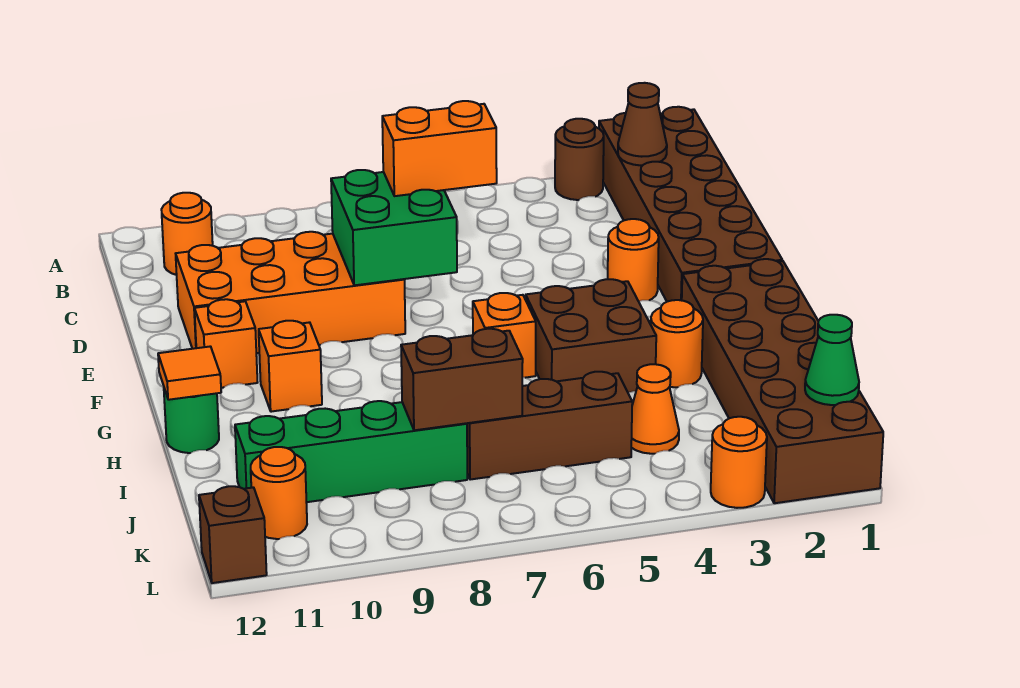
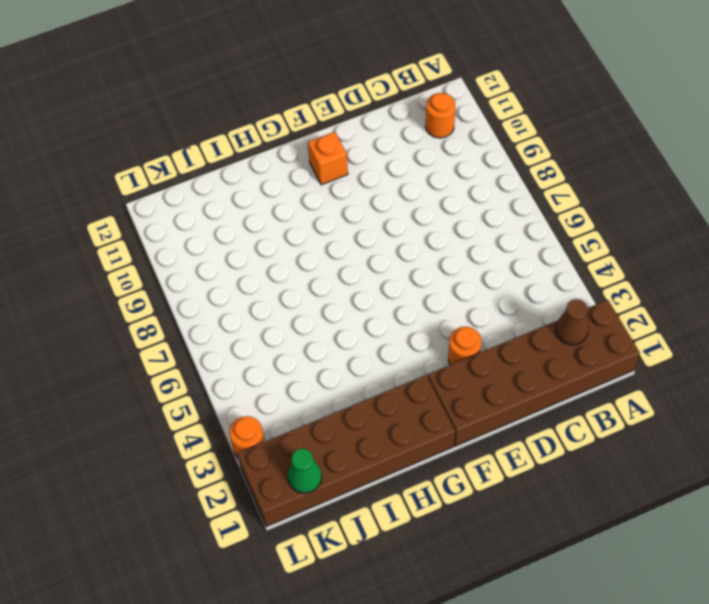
none -> brown round brick A3 level 1
none -> orange brick D8:E11 level 1
none -> brown brick G4:H5 level 1

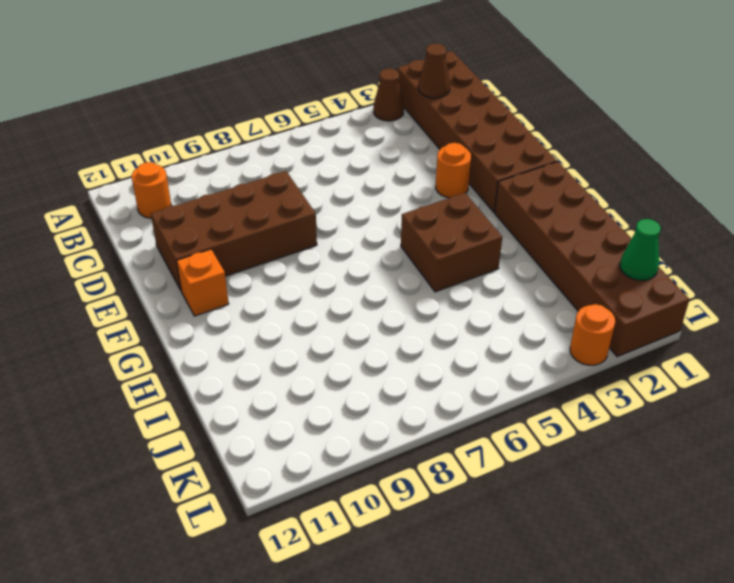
brown cone A3 level 1 -> brown round brick A3 level 1
brown brick D8:E11 level 1 -> orange brick D8:E11 level 1
none -> orange brick G6 level 1
none -> orange brick G10 level 1
none -> orange round brick H3 level 1

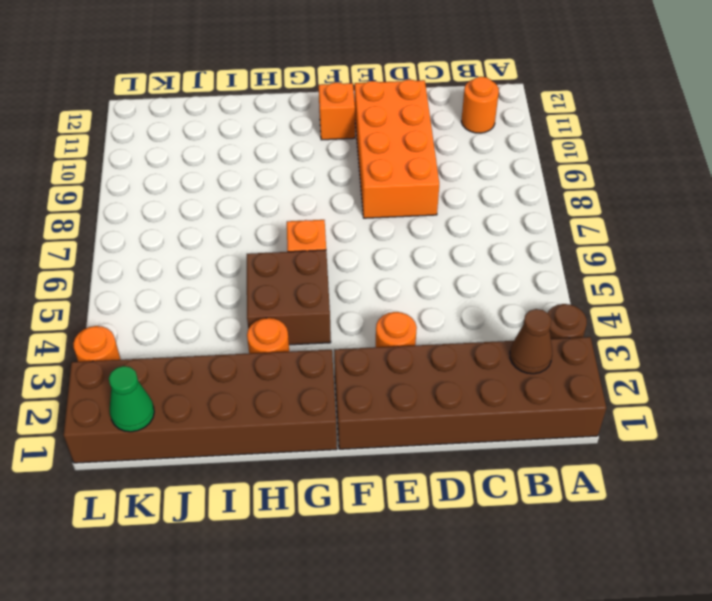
none -> orange brick G10 level 1
none -> green round brick H12 level 1
none -> orange cone J4 level 1

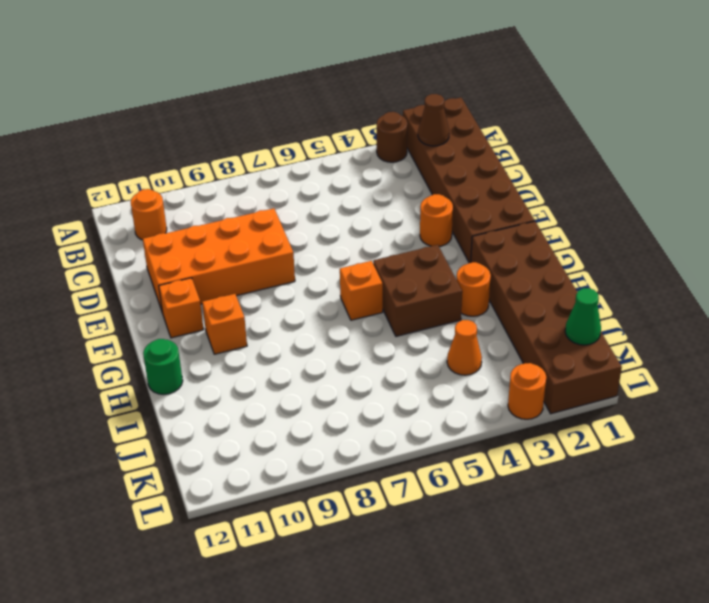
none -> brown brick J5:J7 level 1
none -> green brick J8:J11 level 1
none -> orange round brick K11 level 1

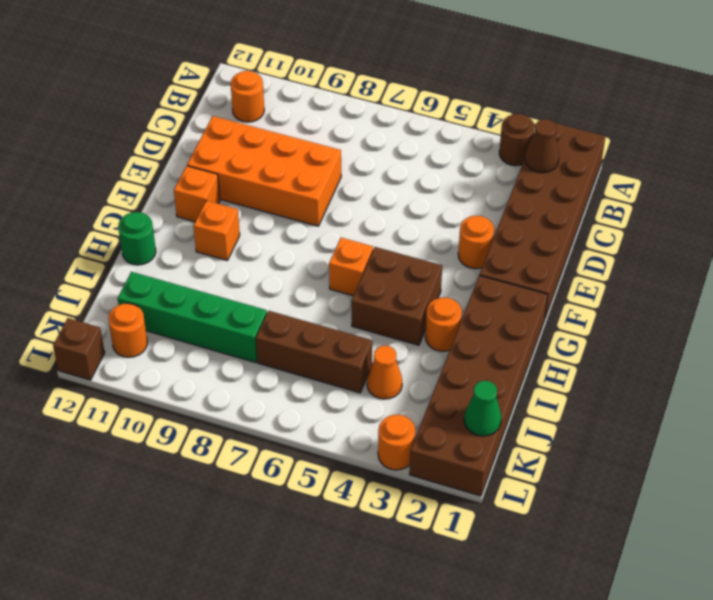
none -> green brick D7:E8 level 2
none -> orange tile H12 level 2
none -> brown brick J7:J8 level 2

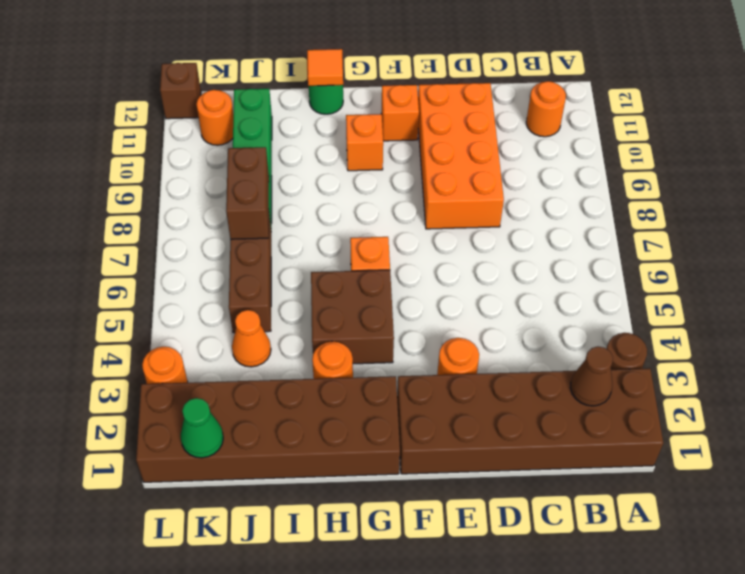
none -> green brick D7:E8 level 2
none -> orange brick D6:D7 level 3

